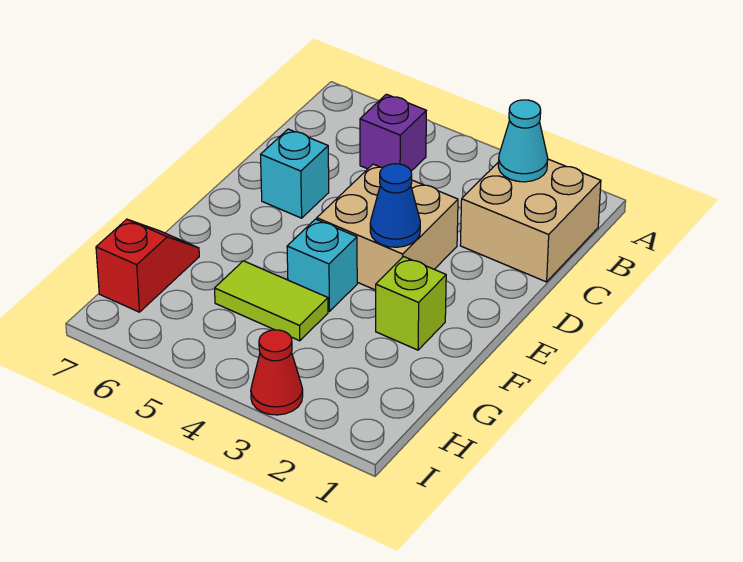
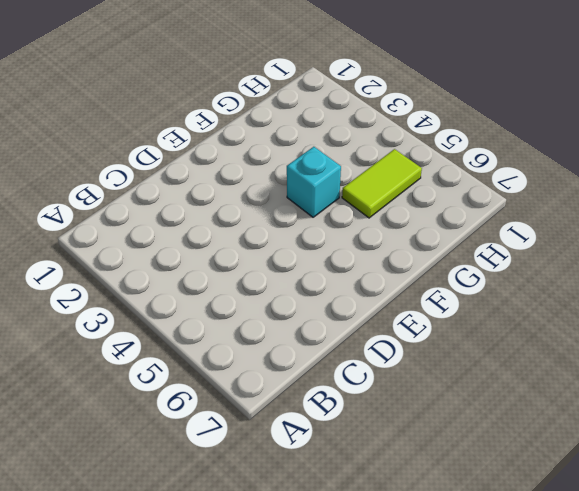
lime tile G5:H5 level 1 -> lime tile G4:G5 level 1
none -> tan brick B1:C2 level 1
none -> purple brick B5 level 1

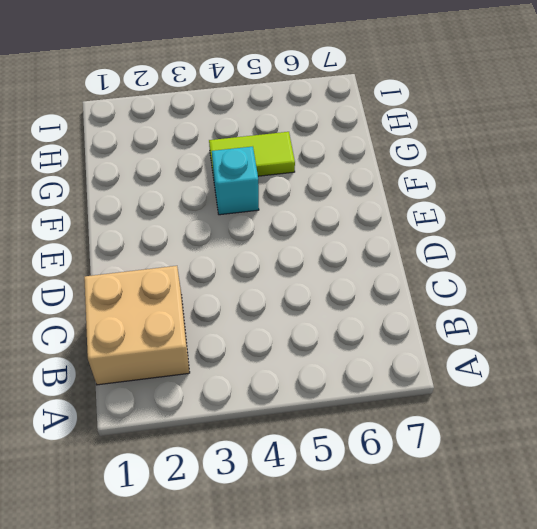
none -> purple brick B5 level 1
none -> tan brick D3:E4 level 1

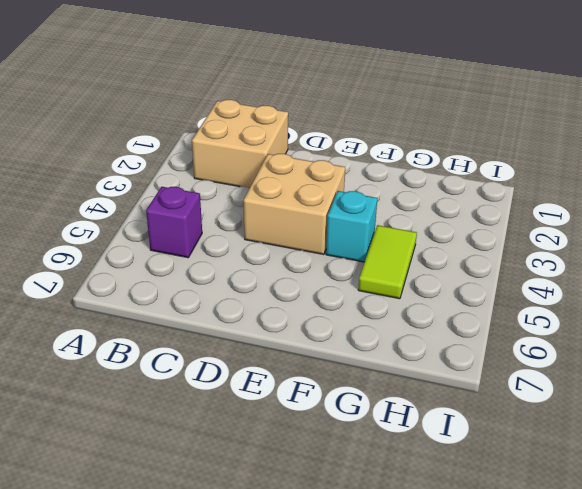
none -> cyan brick D6 level 1
none -> lime brick F2 level 1

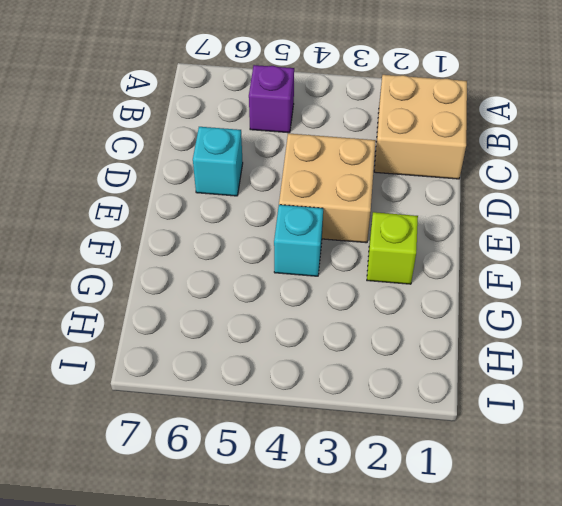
none -> lime tile G4:G5 level 1
none -> red slope G7:H7 level 1 top H

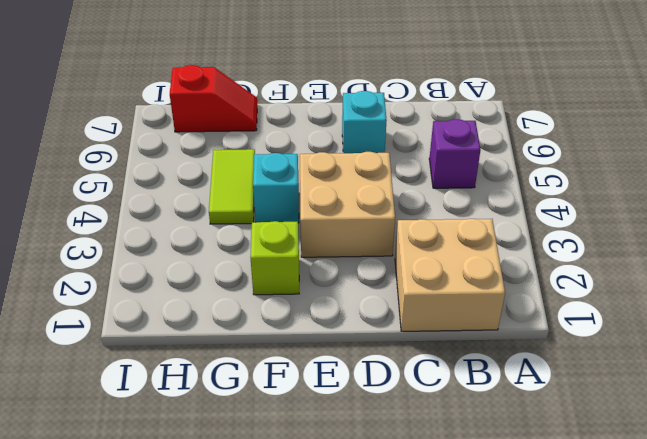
none -> red cone I3 level 1
none -> cyan cone B2 level 2

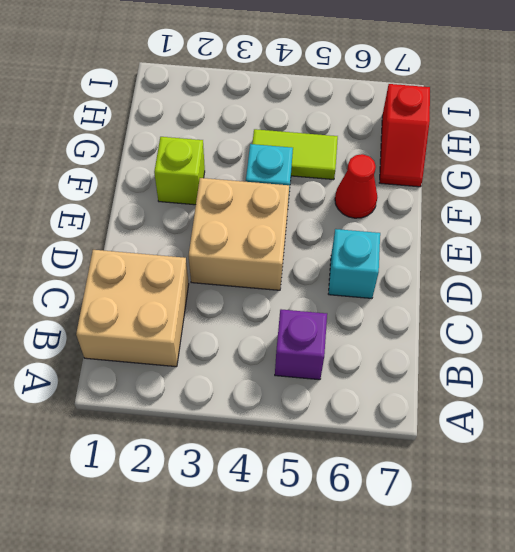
red cone F6 level 1 -> red cone I3 level 1
none -> cyan cone B2 level 2
none -> blue cone E3 level 2

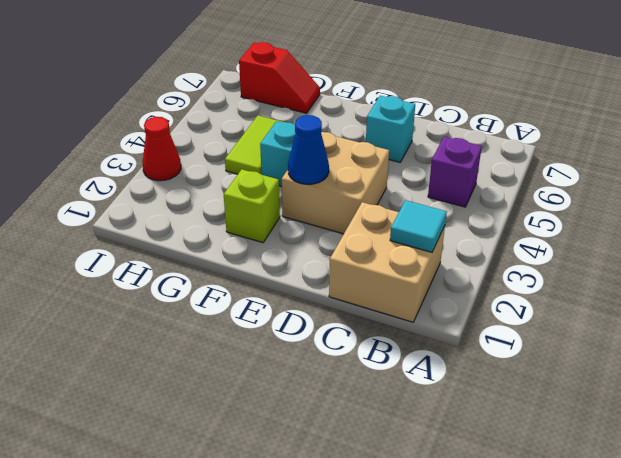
cyan tile B2 level 2 -> cyan cone B2 level 2

